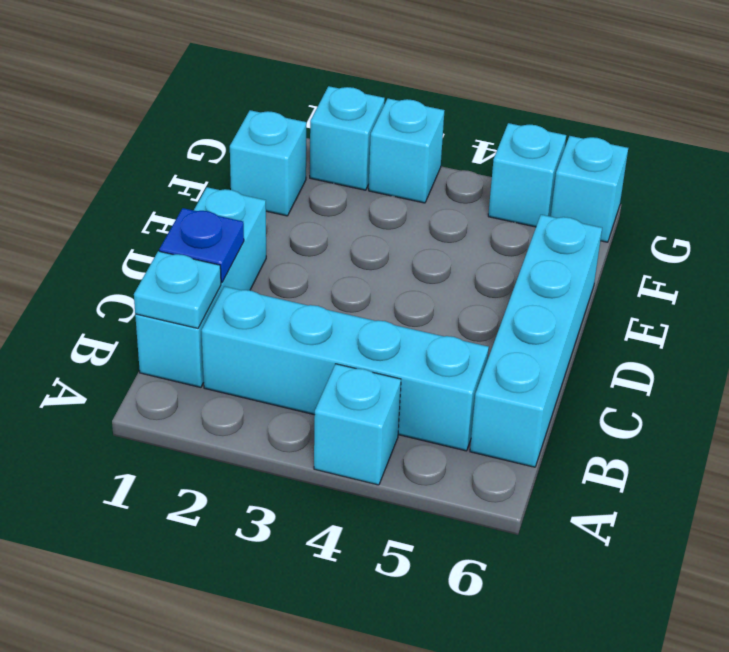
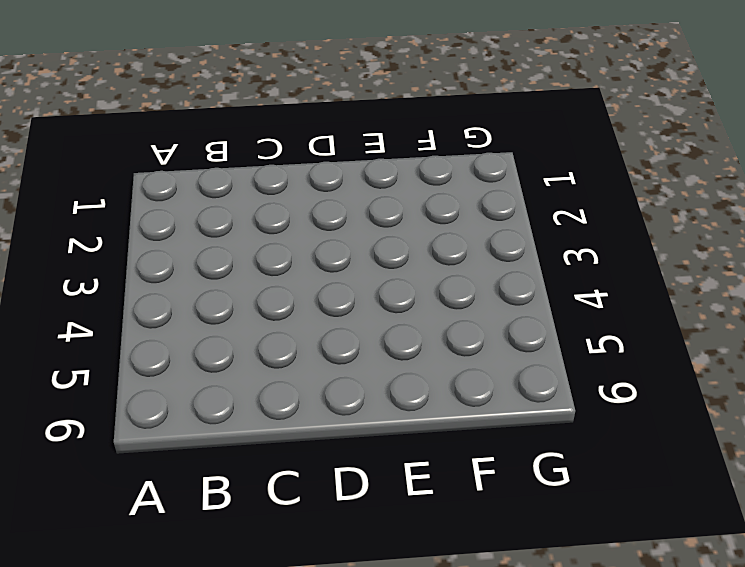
none -> cyan brick A4 level 1
none -> cyan brick B1:D1 level 1

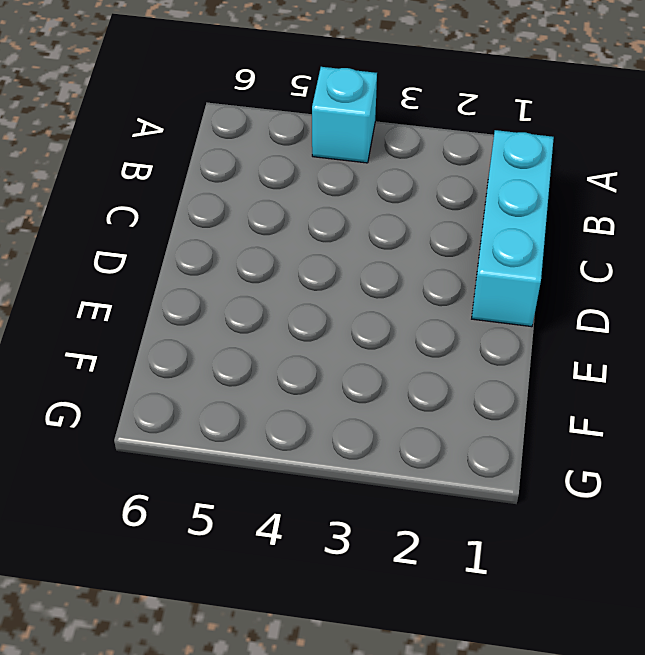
none -> cyan brick B2:B5 level 1
none -> cyan brick B6:E6 level 1

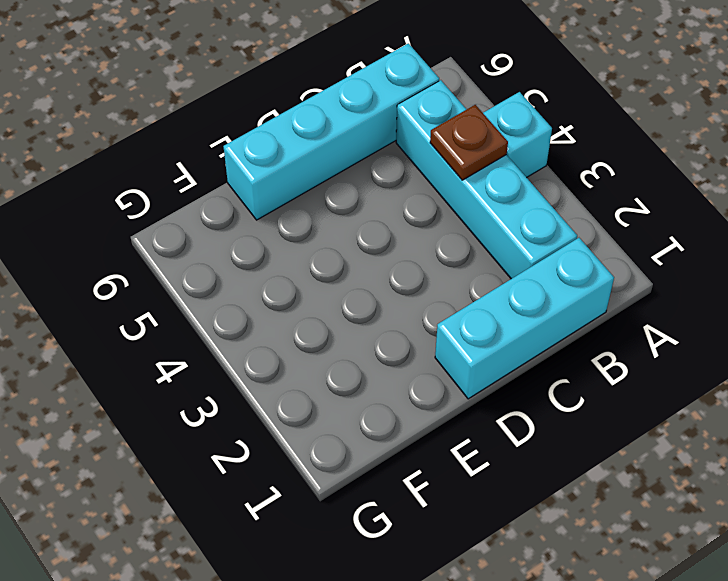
brown plate B4 level 2 -> none
none -> cyan brick F1 level 1
none -> cyan brick G2 level 1

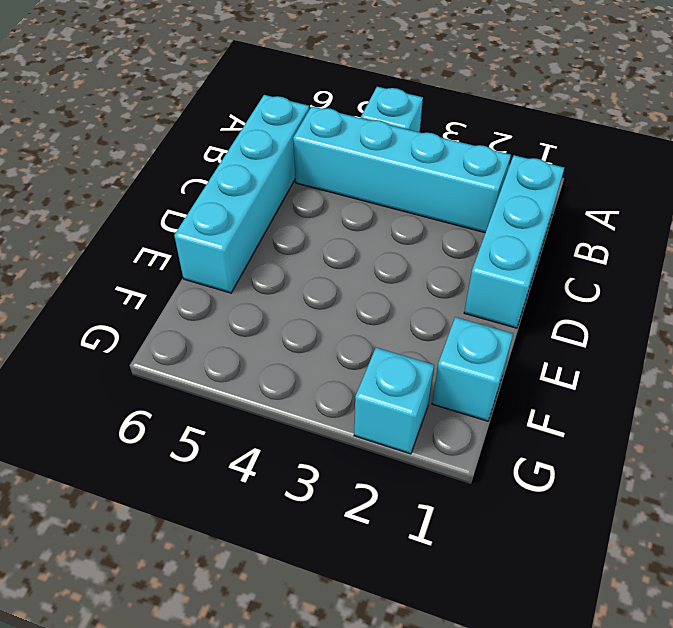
none -> cyan brick G3 level 1
none -> cyan brick G5 level 1

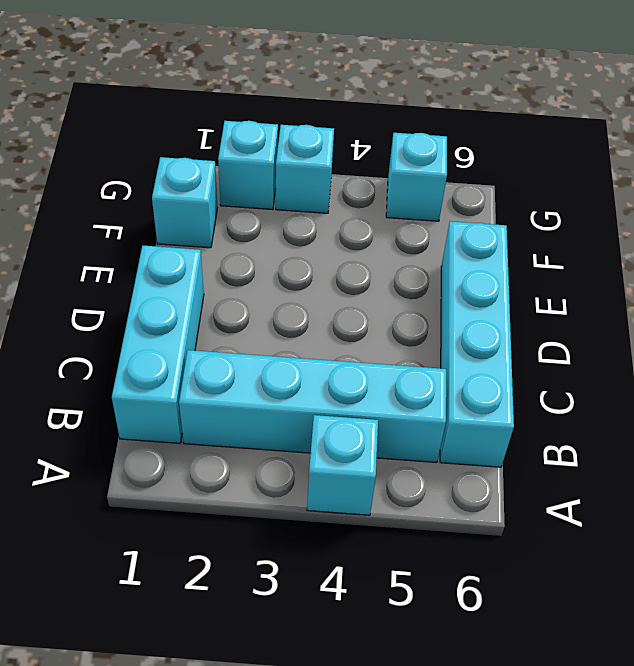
none -> cyan brick G6 level 1
none -> cyan plate B1 level 2

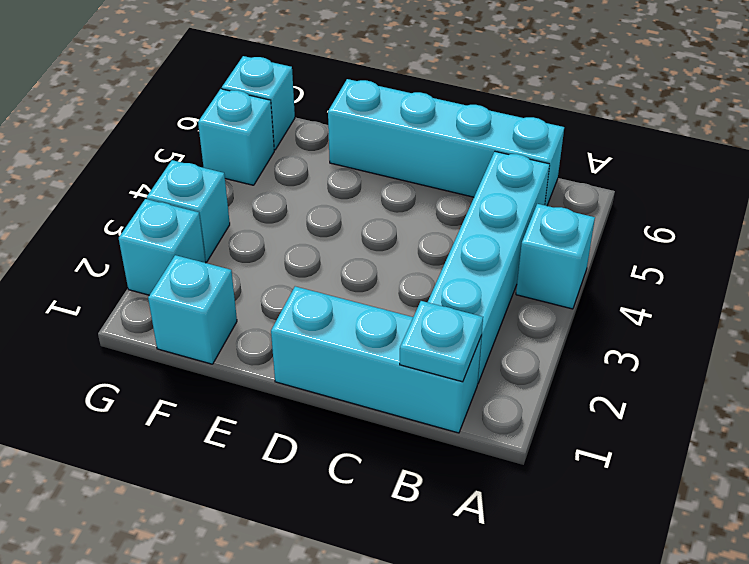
none -> blue plate C1 level 2

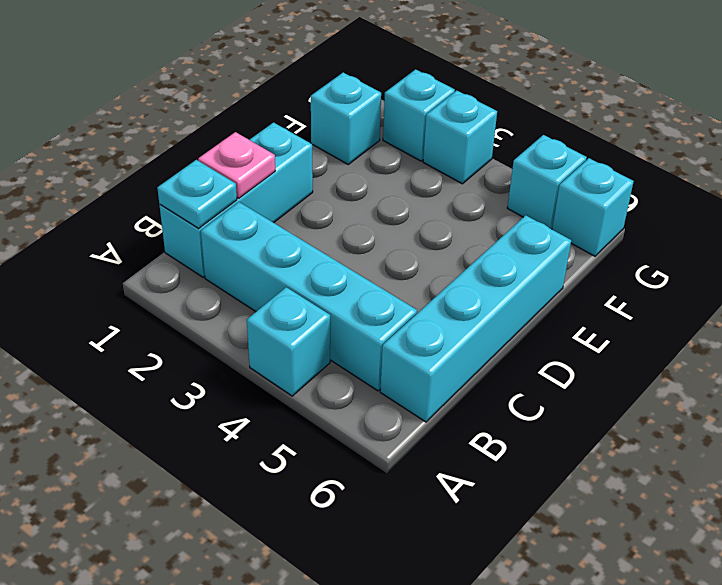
pink plate C1 level 2 -> blue plate C1 level 2

